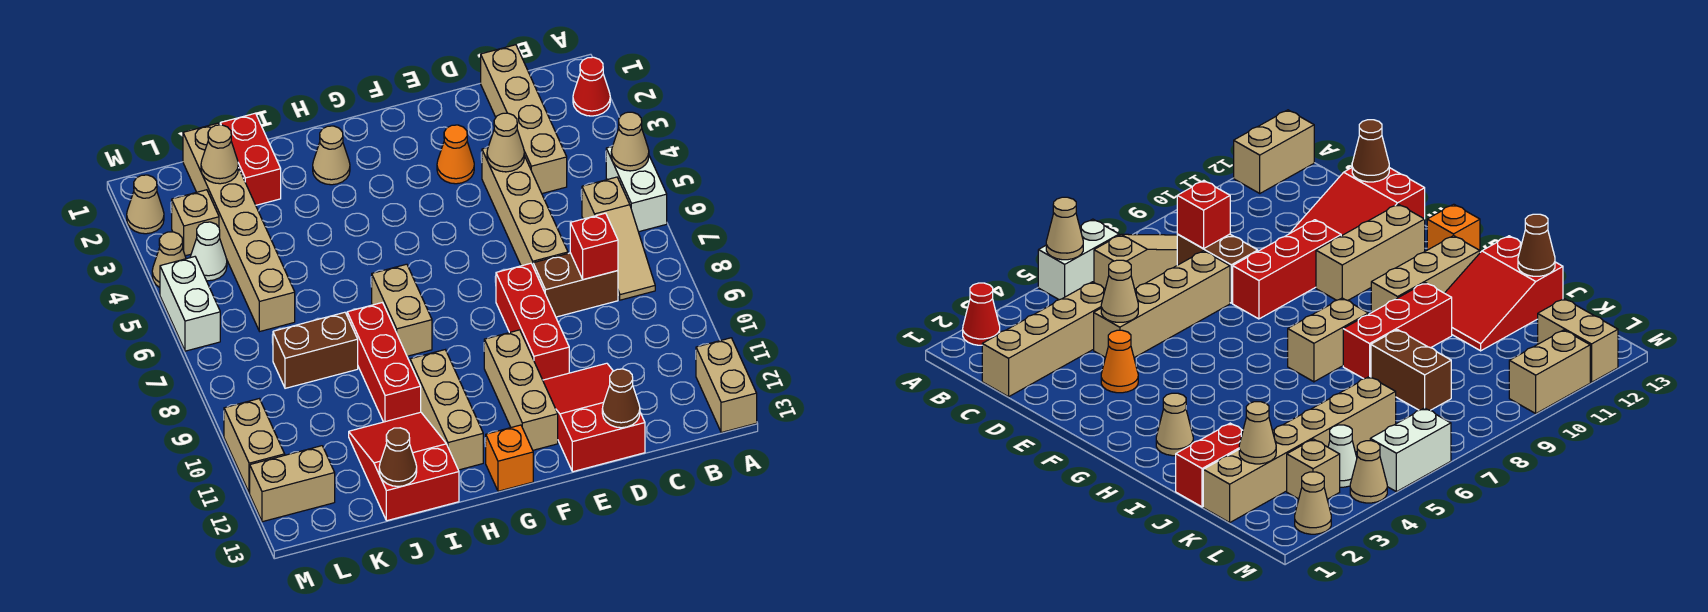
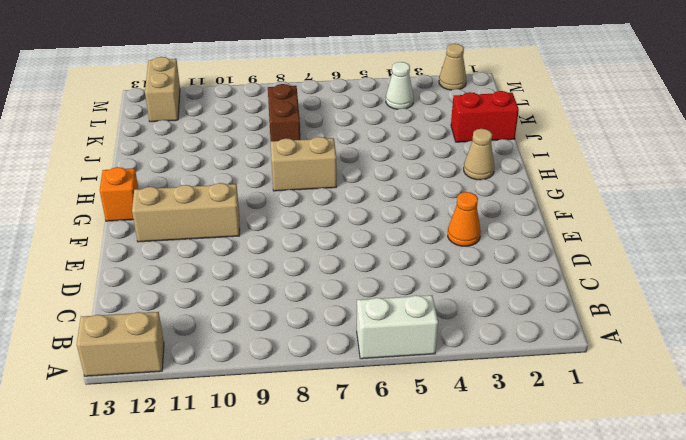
none -> red cone A2 level 1
none -> tan slope B6:B8 level 1 top 6
none -> tan brick C1:C4 level 1
none -> brown brick C8:D8 level 1

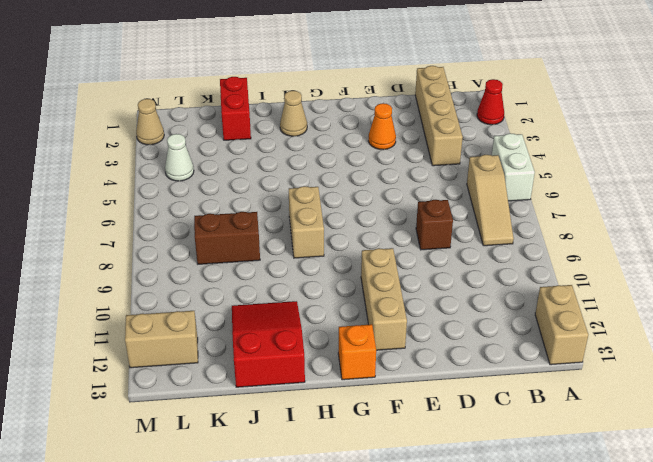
brown brick D8 level 1 -> brown brick C8:D8 level 1
none -> tan brick D4:D7 level 1
none -> red slope D11:E13 level 1 top 13
none -> red brick E8:E10 level 1
none -> tan brick H10:H12 level 1

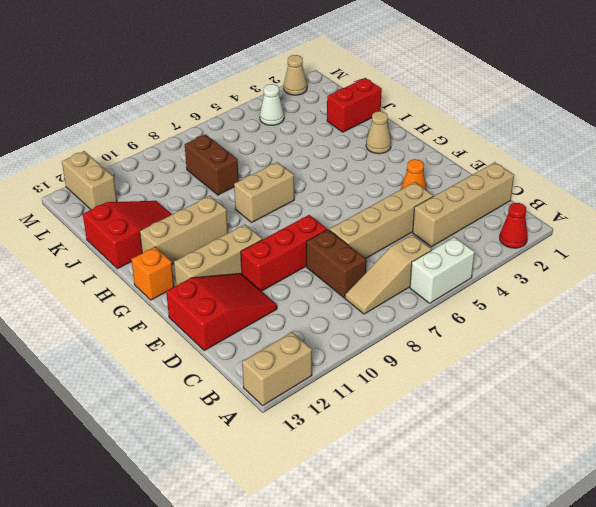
none -> red brick I8:I10 level 1
none -> tan brick K1:K6 level 1
none -> tan brick L3 level 1
none -> tan cone M4 level 1

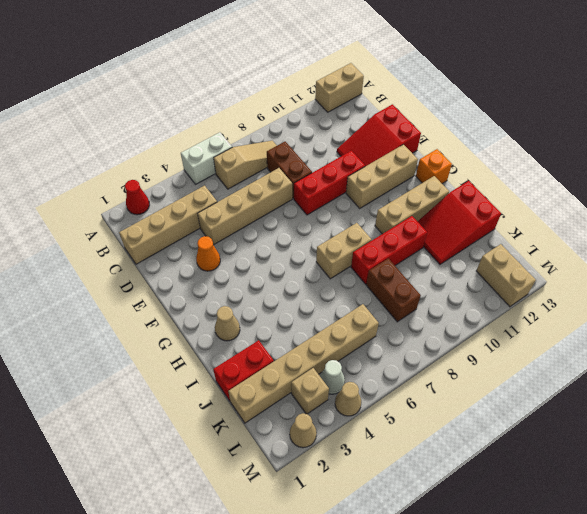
none -> white brick M5:M6 level 1
none -> tan brick M10:M11 level 1
none -> tan cone A5 level 2
none -> red brick C8 level 2

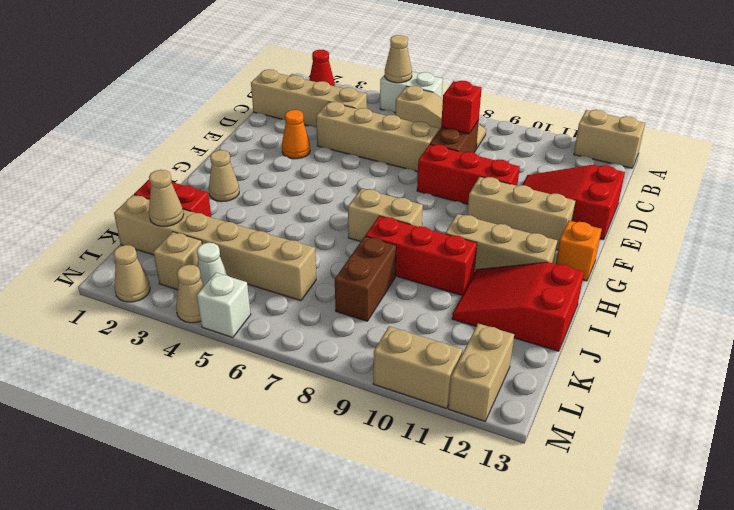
white brick M5 level 1 -> white brick M5:M6 level 1
none -> tan cone D4 level 2
none -> brown cone D13 level 2
none -> brown cone J13 level 2

